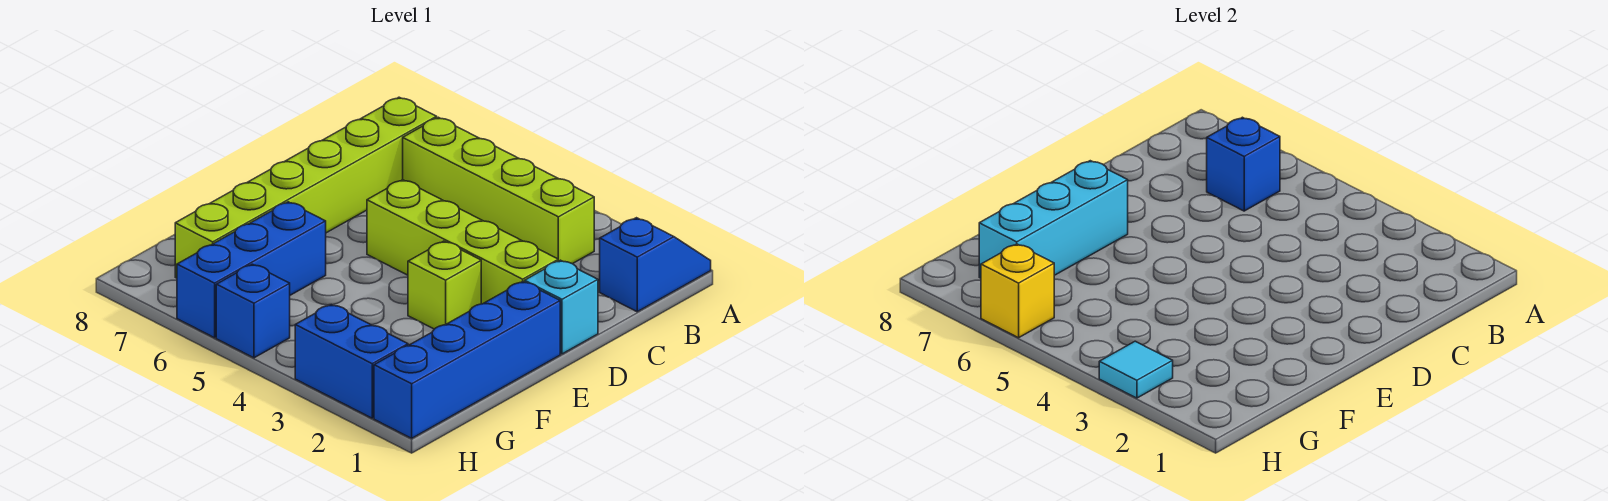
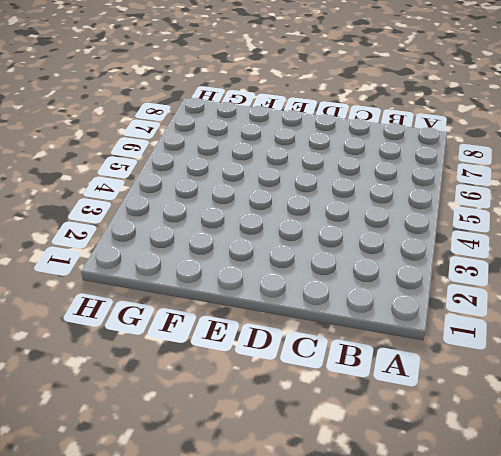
none -> blue slope A1:B1 level 1 top B
none -> lime brick B3:B6 level 1
none -> lime brick B7:G7 level 1

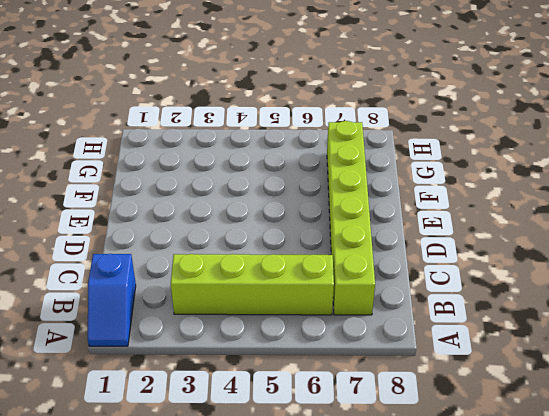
none -> cyan brick D1 level 1
none -> lime brick D2:D5 level 1
none -> blue brick E1:H1 level 1

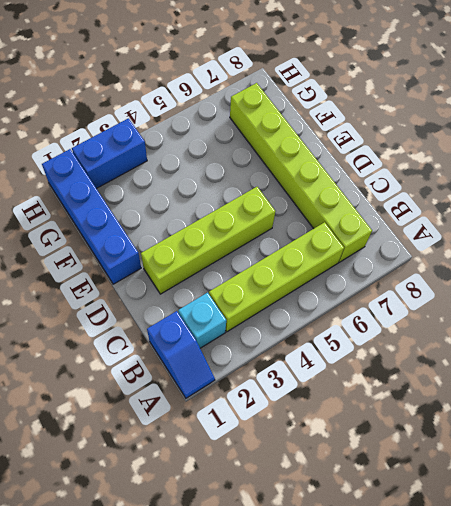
cyan brick B2 level 1 -> cyan brick D1 level 1
none -> lime brick E3 level 1
none -> blue brick F6:H6 level 1
none -> blue brick H5 level 1

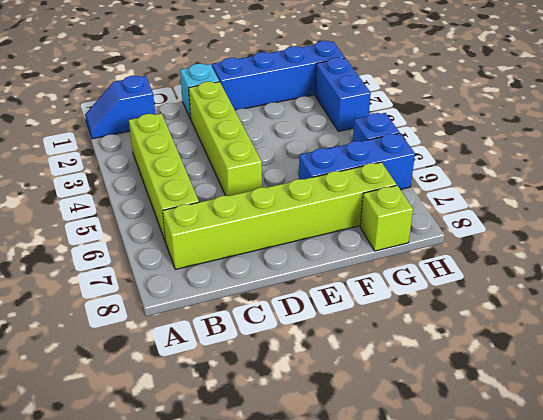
lime brick G8 level 1 -> lime brick E3 level 1
none -> blue brick B6 level 2
none -> cyan brick E7:G7 level 2
none -> cyan tile H3 level 2

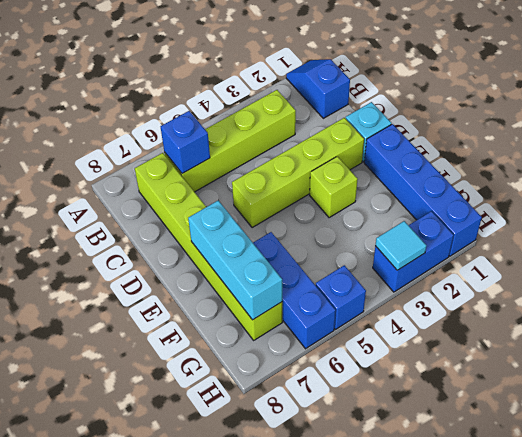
none -> yellow brick H6 level 2

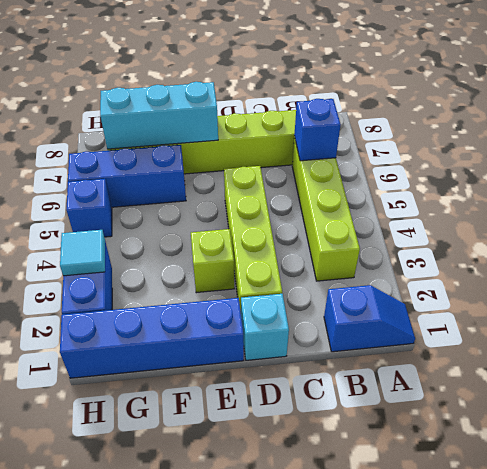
none -> yellow brick H6 level 2

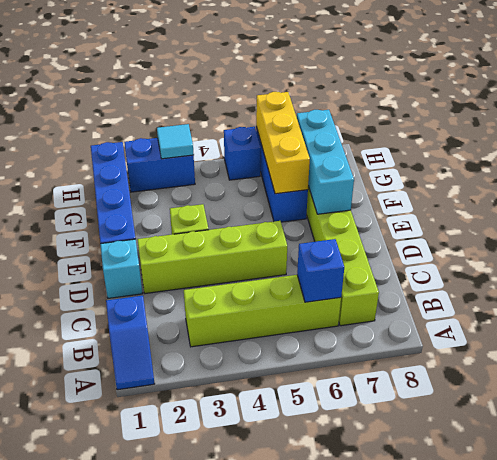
yellow brick F6:H6 level 2 -> yellow brick H6 level 2

